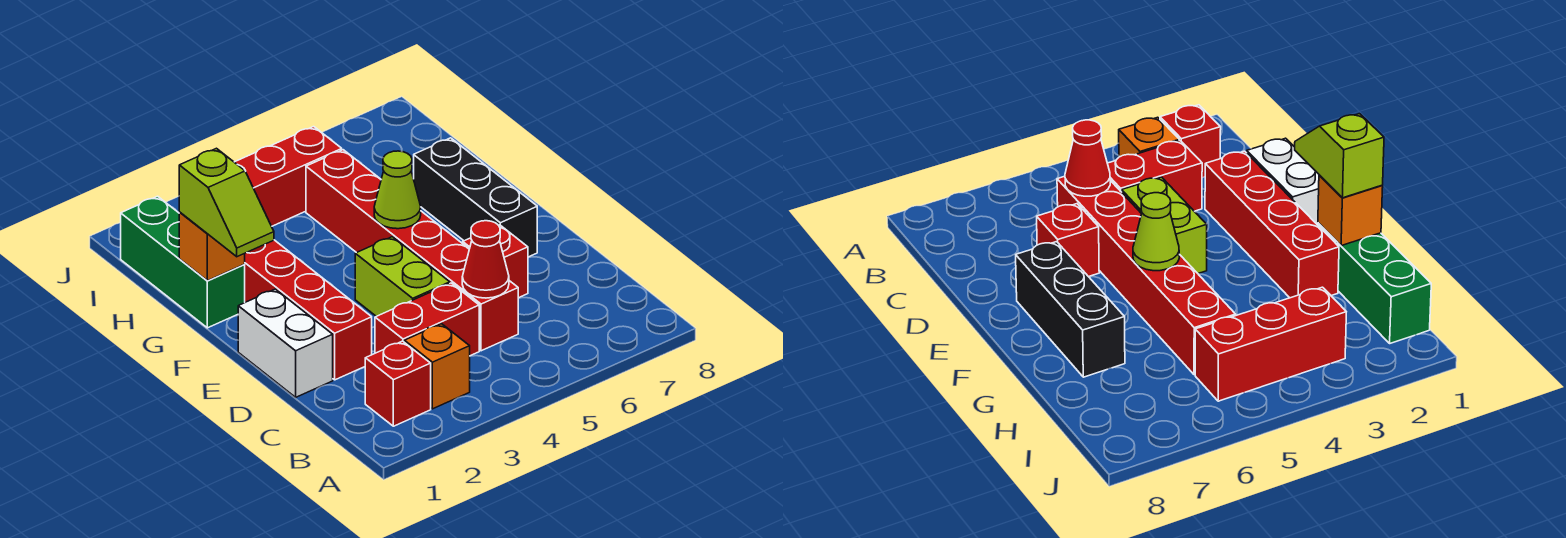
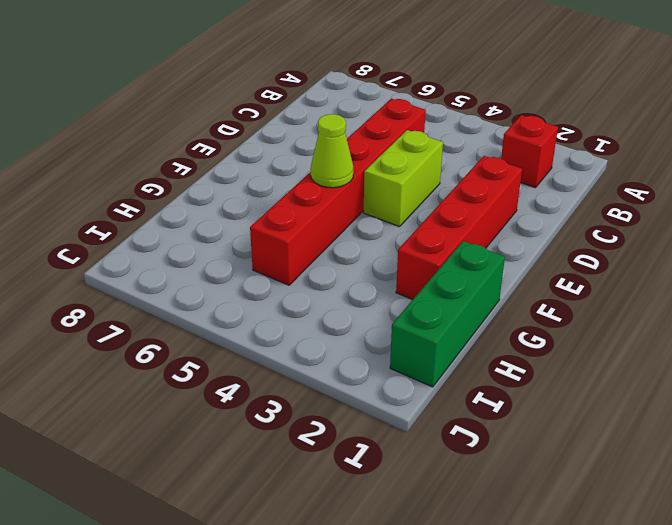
none -> orange brick B3 level 1
none -> red brick C3:C4 level 1
none -> white brick D1:E1 level 1

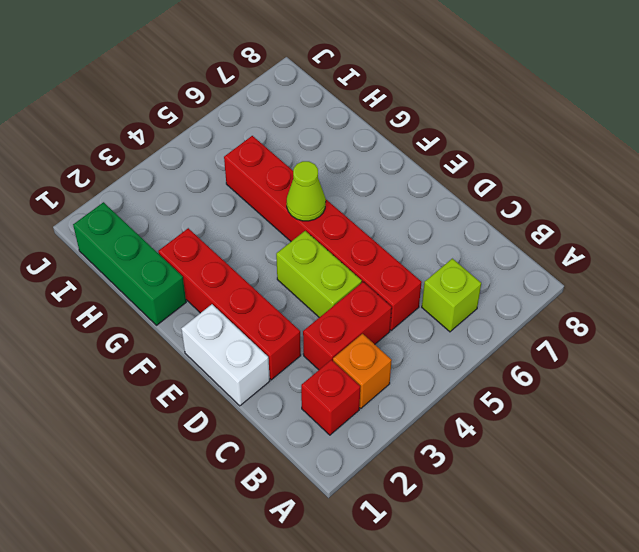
lime brick B6 level 1 -> none
none -> red brick D6 level 1
none -> black brick E7:G7 level 1
none -> red brick I3:I5 level 1

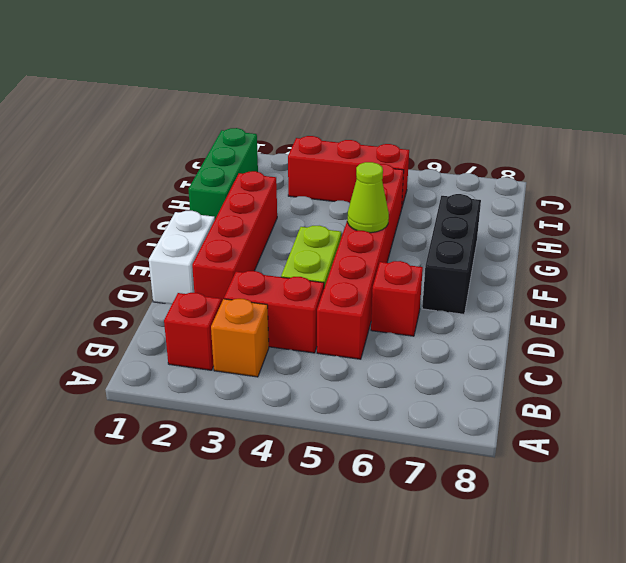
none -> red cone C5 level 2
none -> orange brick G1 level 2
none -> lime slope F1:G1 level 3 top G

